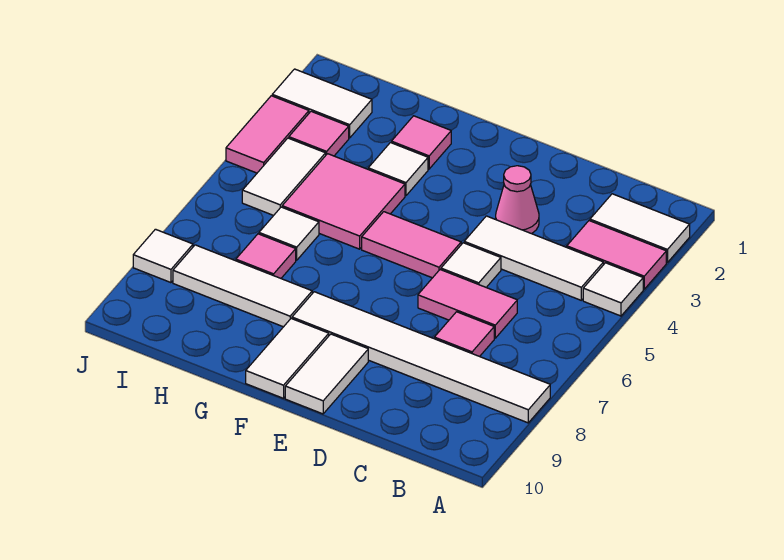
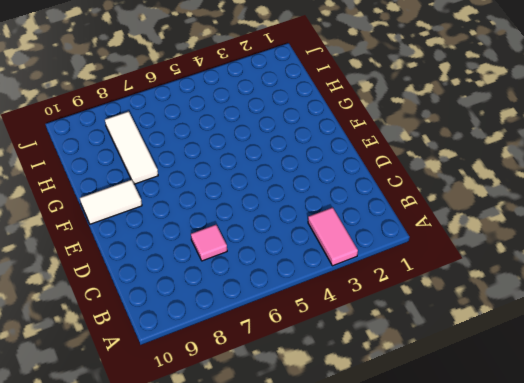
none -> white tile A2:B2 level 1
none -> white tile A4 level 1
none -> white tile A8:F8 level 1

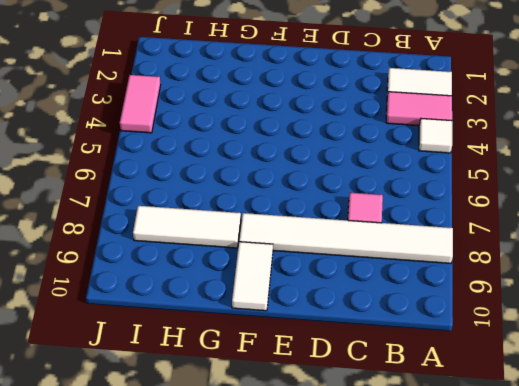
none -> white tile B4:D4 level 1
none -> pink tile C6:D6 level 1
none -> pink cone D3 level 1

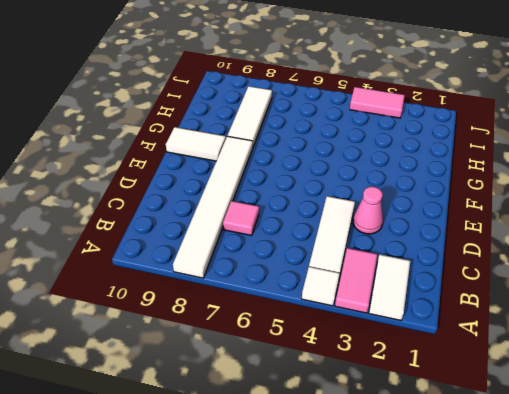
none -> pink tile C6:D6 level 1
none -> white tile D5 level 1
none -> pink tile E5:F5 level 1

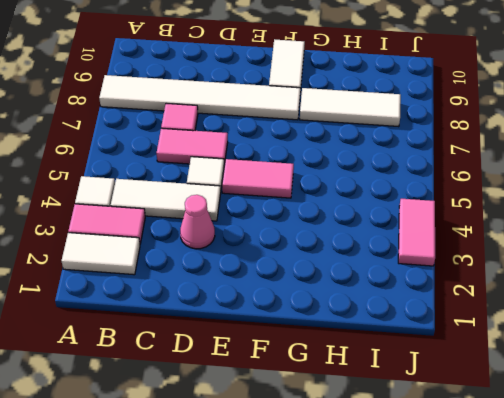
none -> white tile E9:E10 level 1
none -> pink tile G2 level 1
none -> white tile G3 level 1

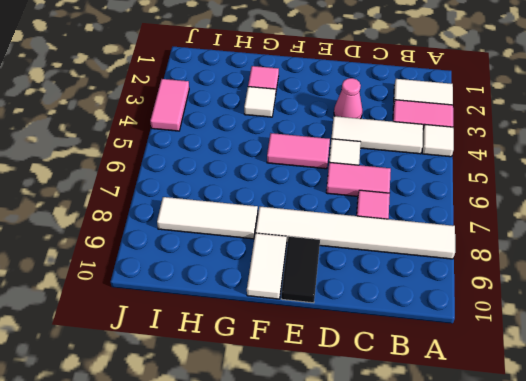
black tile E9:E10 level 1 -> white tile E9:E10 level 1
none -> pink tile G4:H5 level 1
none -> white tile H6 level 1
none -> pink tile H7 level 1

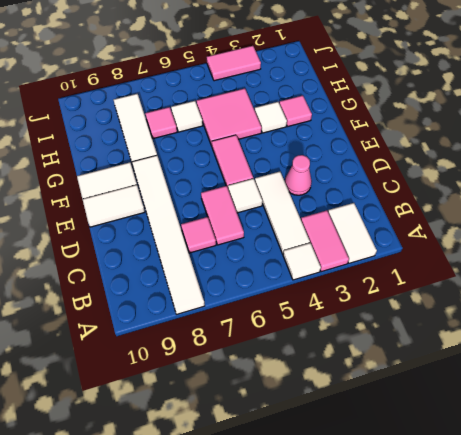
none -> white tile I2:J2 level 1
none -> pink tile I3 level 1
none -> white tile I4:I5 level 1

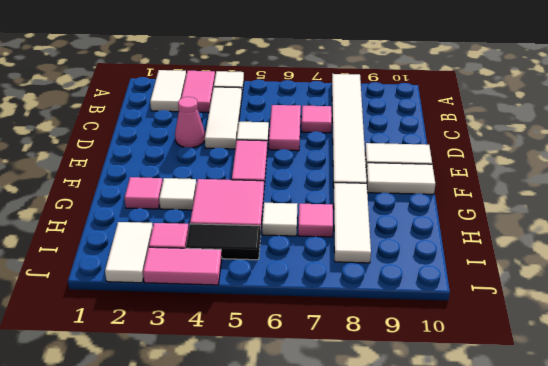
black tile I4:I5 level 1 -> white tile I4:I5 level 1
none -> white tile J8 level 1

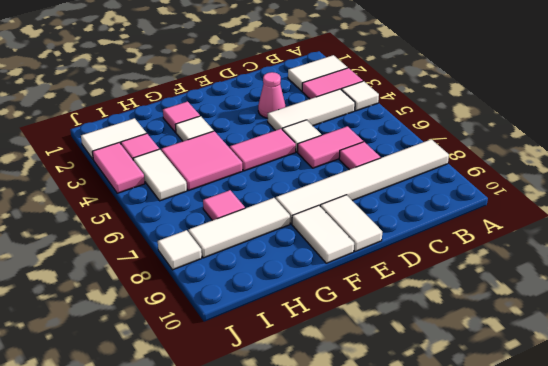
none -> white tile H6 level 1

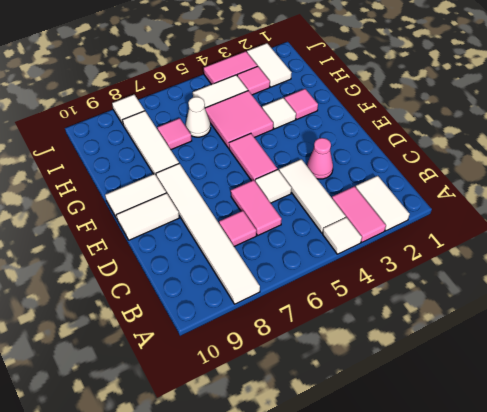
white cone H6 level 1 -> white tile H6 level 1

